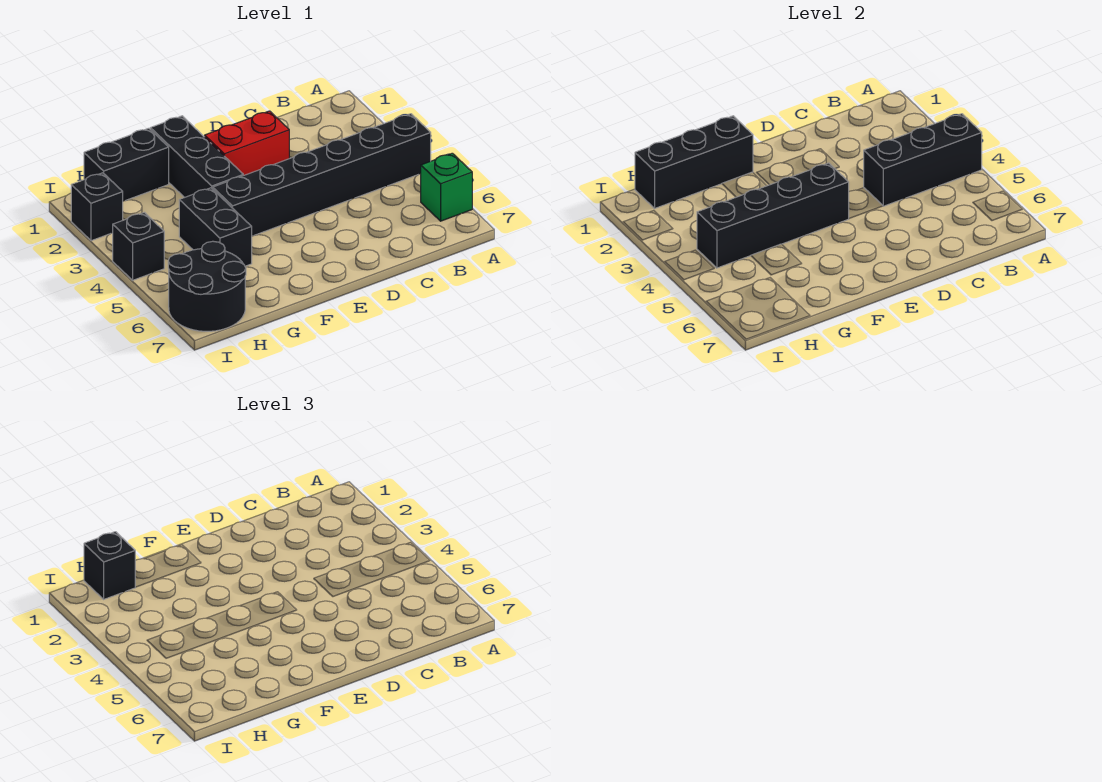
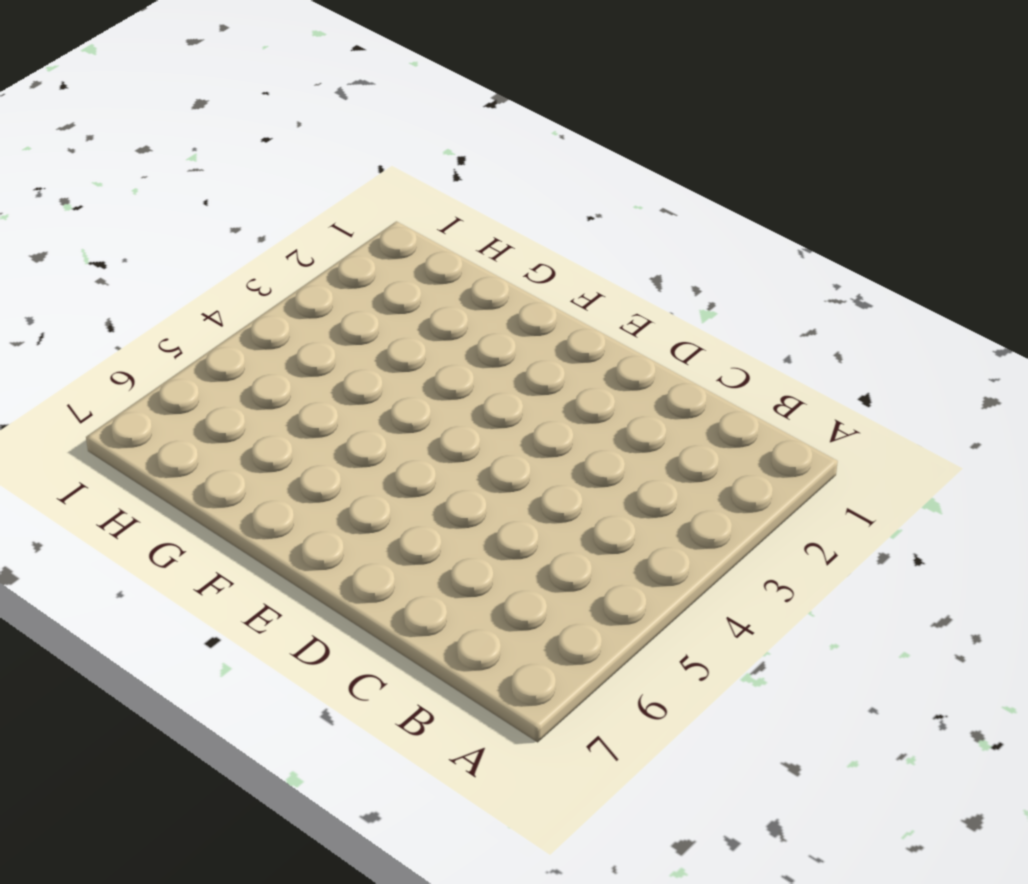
none -> black brick A4:F4 level 1
none -> green brick A6 level 1
none -> red brick D2:E2 level 1

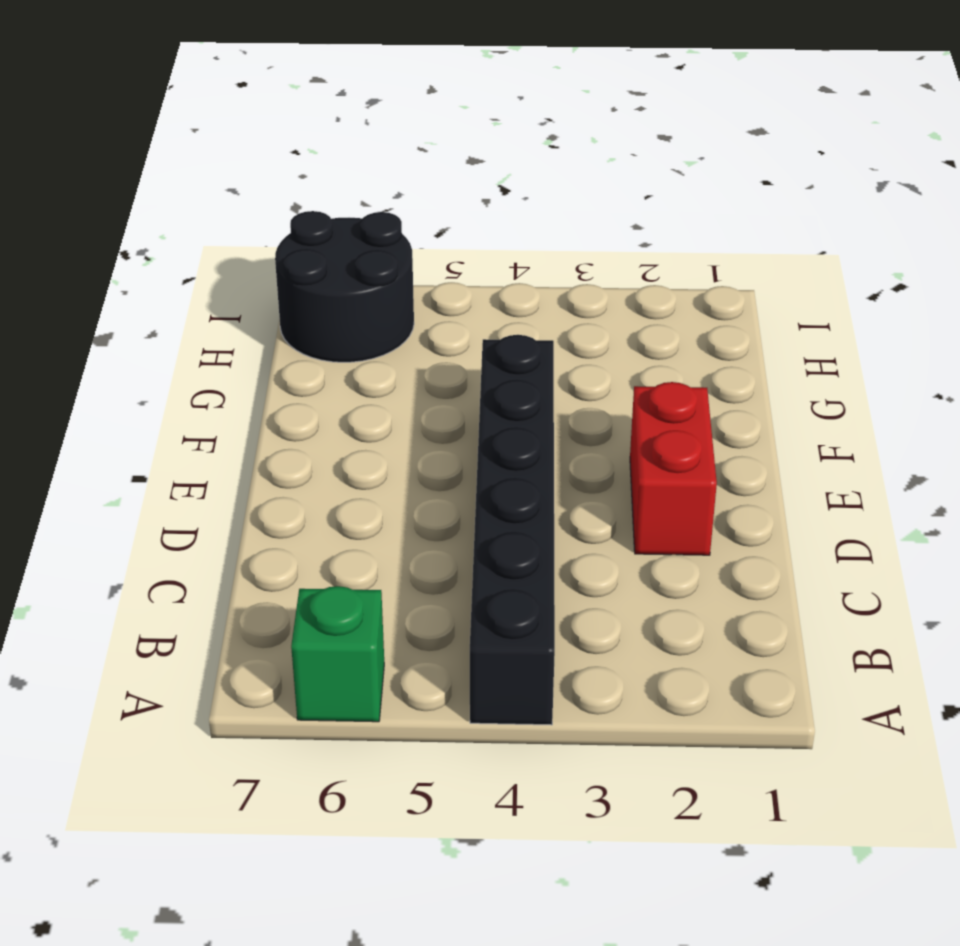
none -> black brick F1:F3 level 1
none -> black brick G1:H1 level 1
none -> black brick G4:G5 level 1

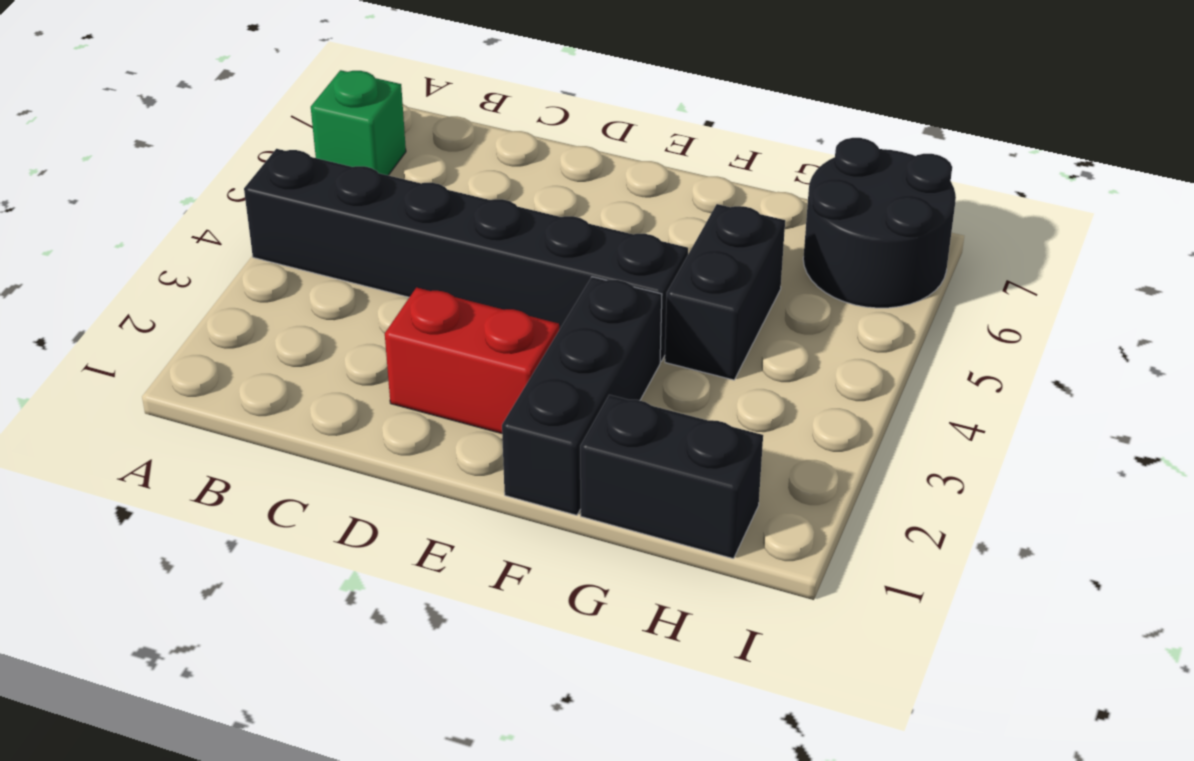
none -> black brick I2 level 1
none -> black brick I4 level 1
none -> black brick A4:C4 level 2

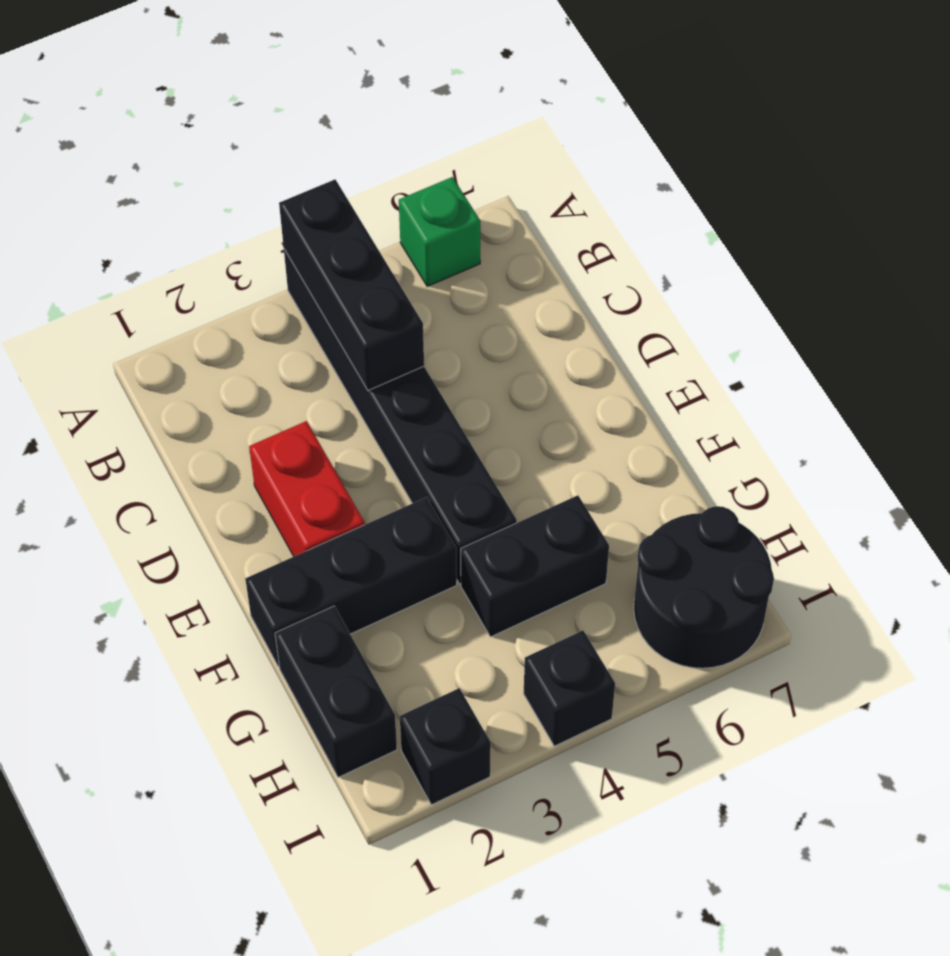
none -> black brick E4:H4 level 2
none -> black brick F1:H1 level 2
none -> black brick H1 level 3

